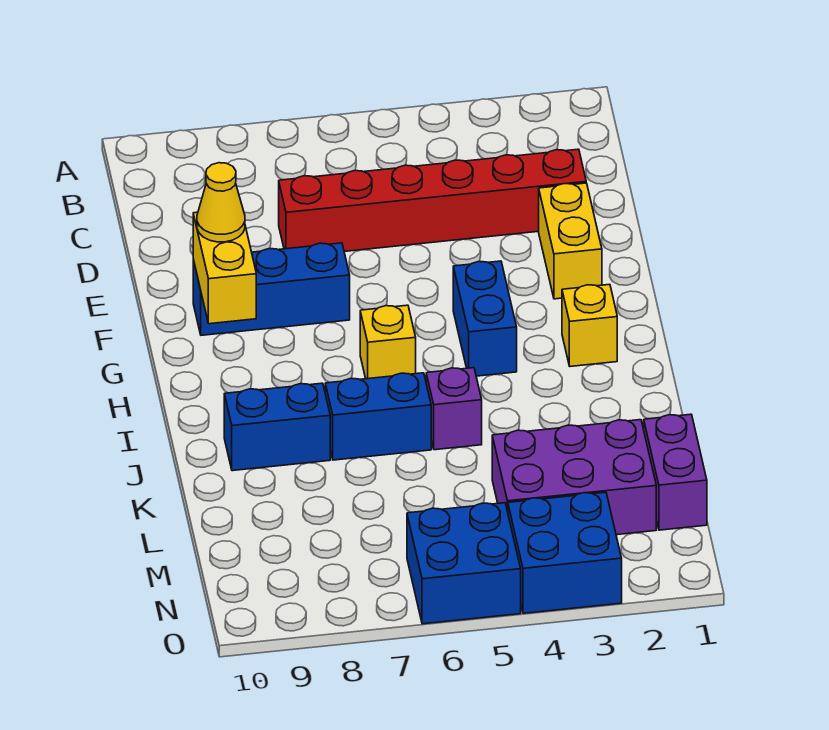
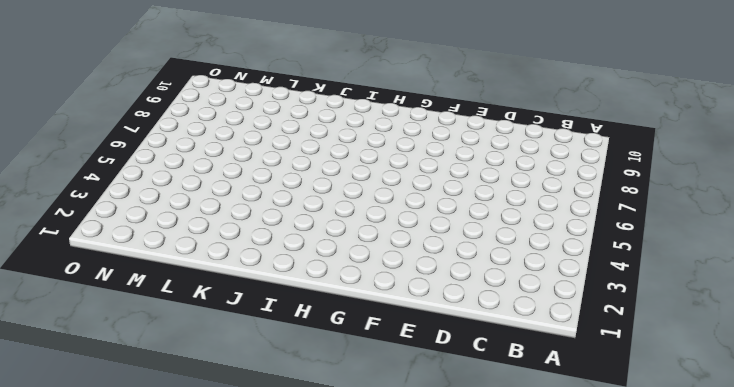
none -> red brick D2:D7 level 1
none -> yellow brick E2:F2 level 1
none -> blue brick F7:F9 level 1

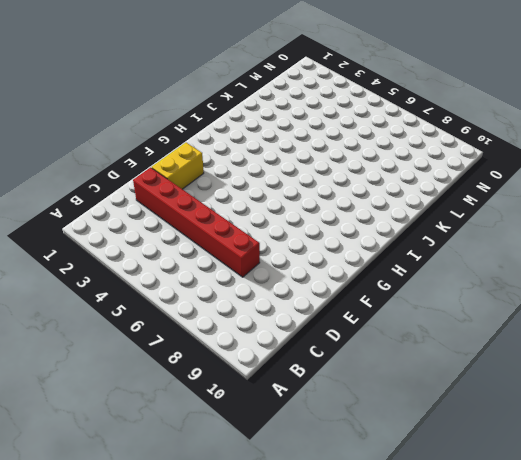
none -> blue brick F7:F9 level 1
none -> blue brick G4:H4 level 1
none -> yellow brick H2 level 1

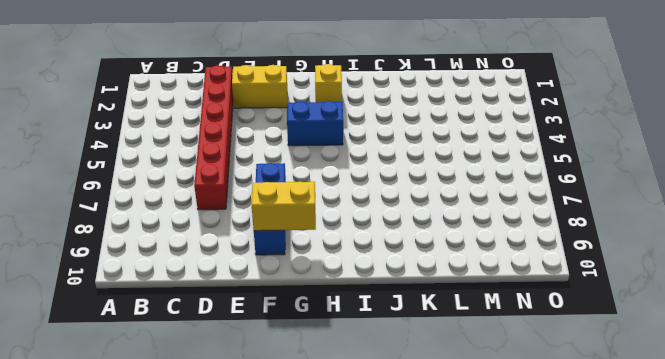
none -> yellow brick H6 level 1
none -> purple brick J5 level 1
none -> blue brick J6:J7 level 1

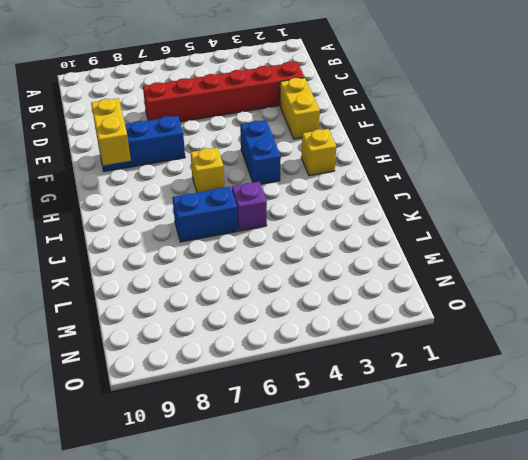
none -> blue brick J8:J9 level 1
none -> purple brick L1:M1 level 1
none -> purple brick L2:M4 level 1

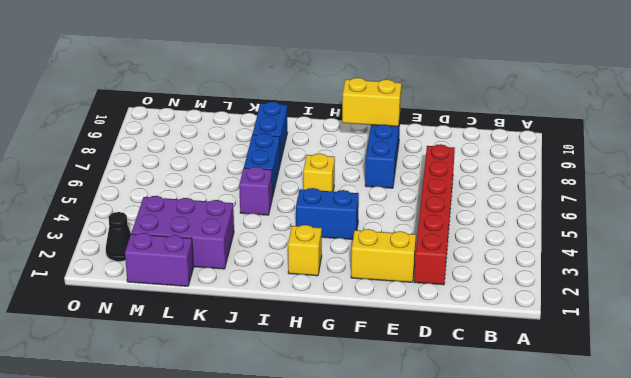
purple brick K2:M3 level 1 -> purple brick L2:M4 level 1
black cone N2 level 1 -> none
none -> blue brick N3:O4 level 1
none -> blue brick N5:O6 level 1
none -> yellow cone F9 level 3

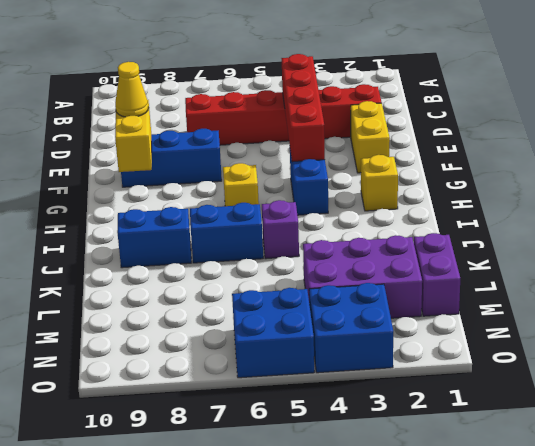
red brick D4:G4 level 2 -> none

